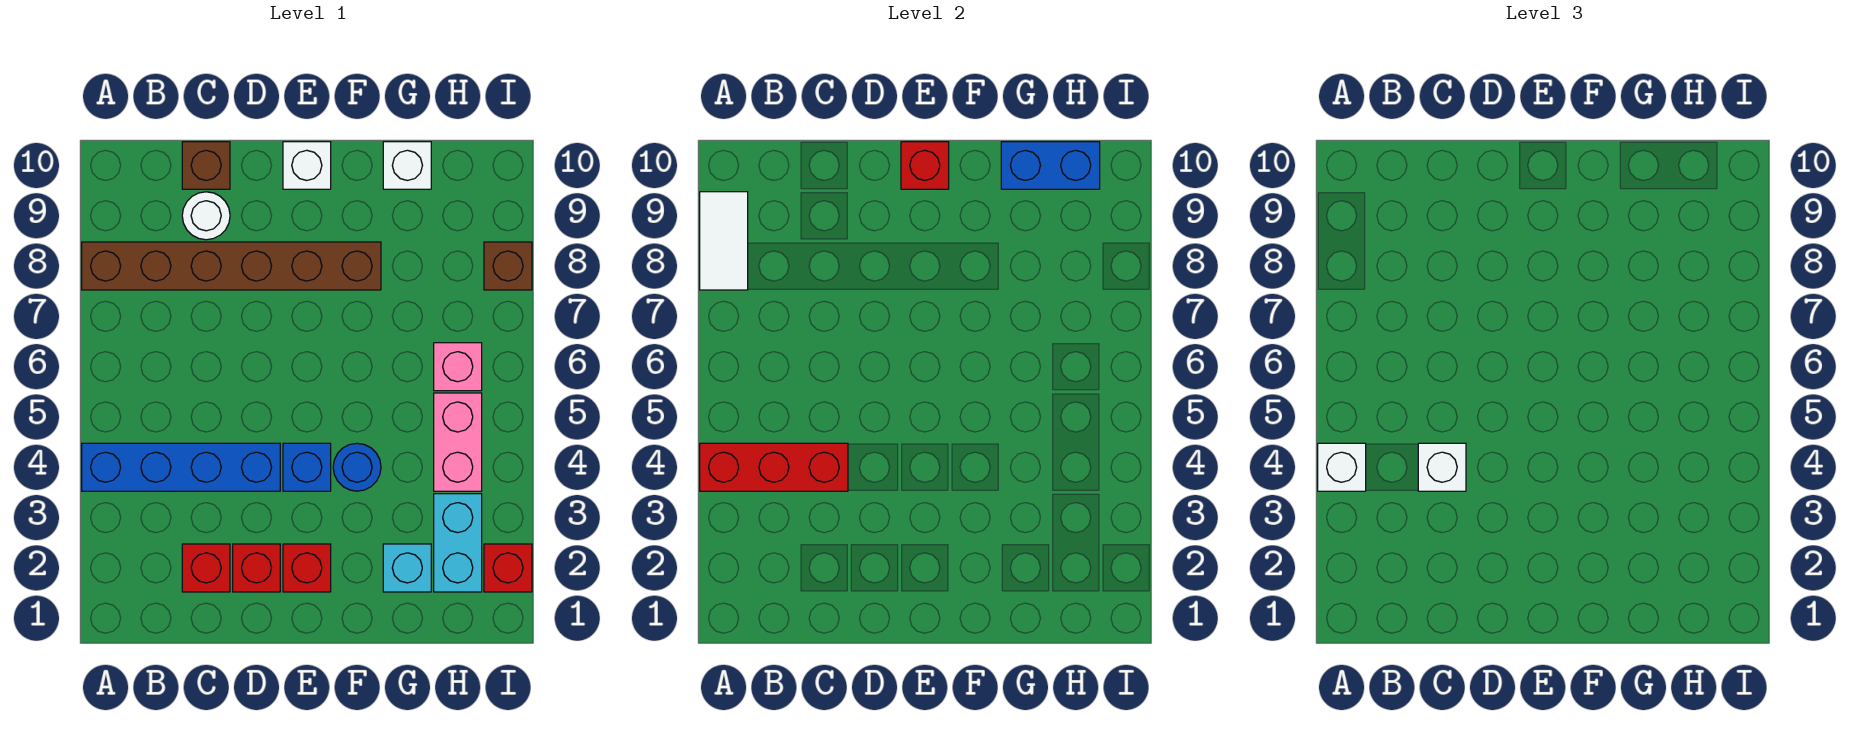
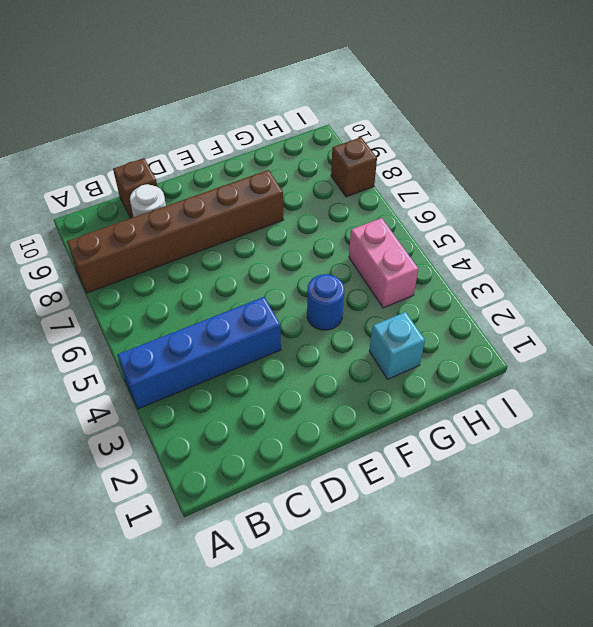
none -> red brick C2 level 1
none -> red brick D2 level 1
none -> red brick E2 level 1

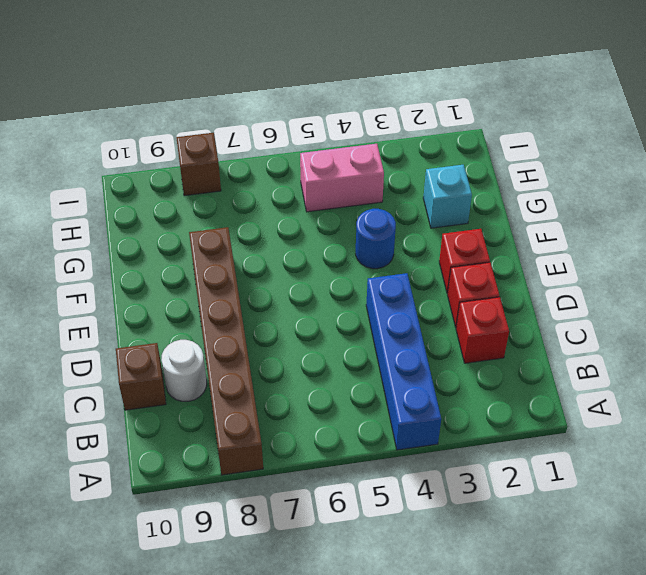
none -> blue brick E4 level 1
none -> white brick E10 level 1
none -> white brick G10 level 1

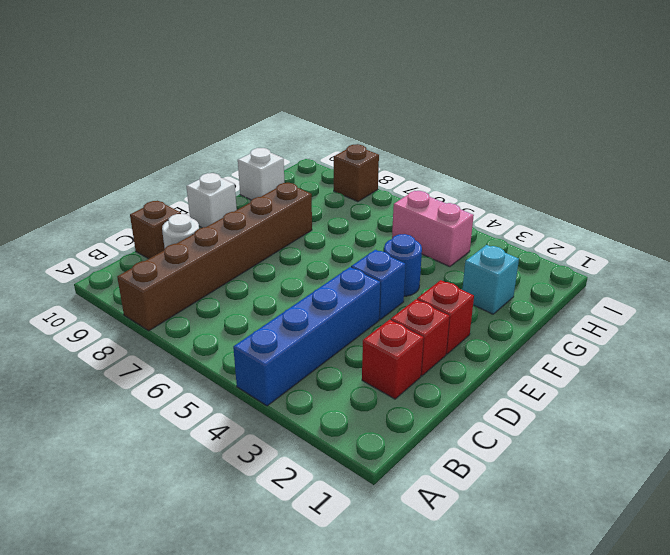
none -> cyan brick H2:H3 level 1
none -> pink brick H6 level 1
none -> red brick I2 level 1

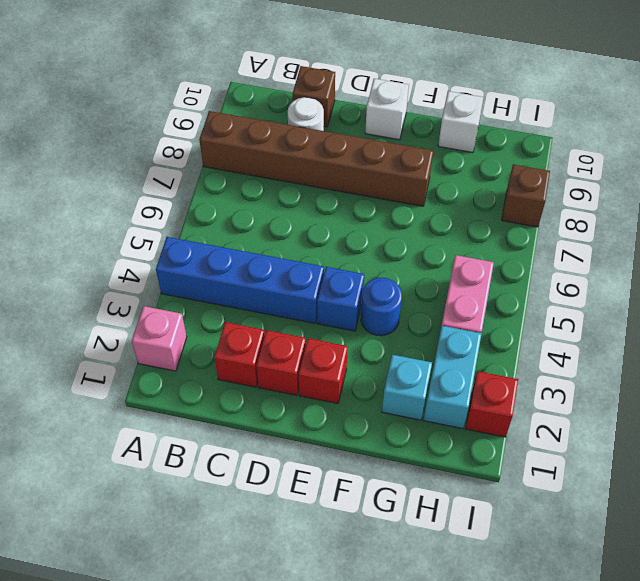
pink brick A2 level 1 -> pink brick H6 level 1
none -> red brick A4:C4 level 2
none -> white tile A8:A9 level 2
none -> red brick E10 level 2

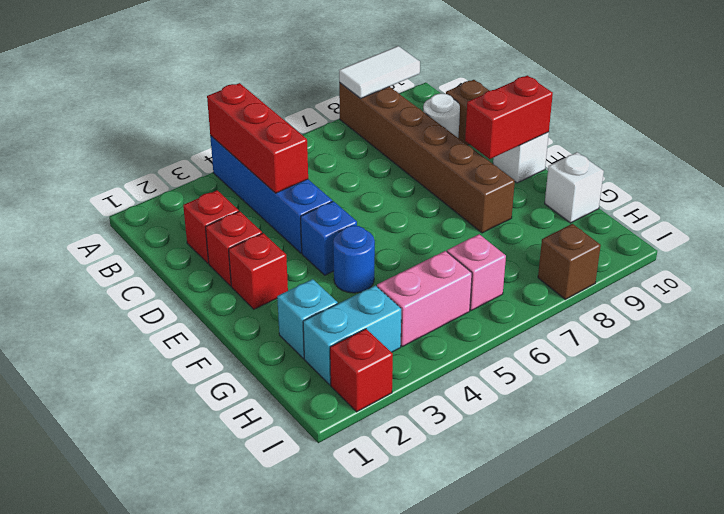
red brick E9:E10 level 2 -> red brick E10 level 2
none -> blue brick G10:H10 level 2
none -> white brick A4 level 3
none -> white brick C4 level 3

